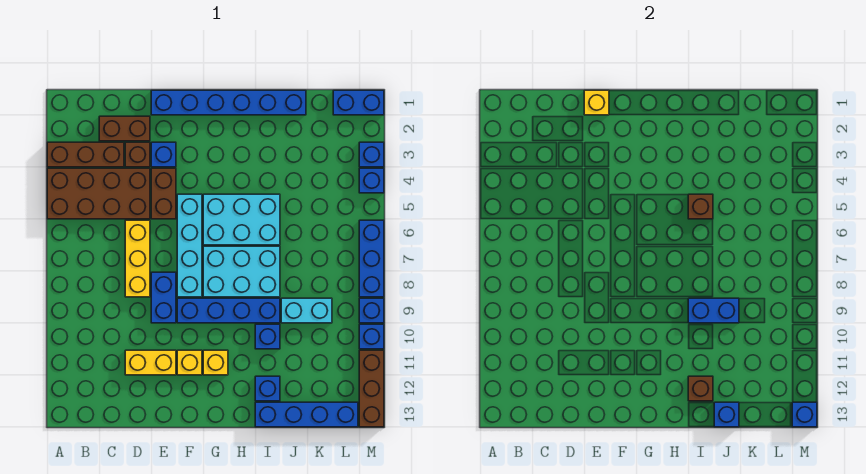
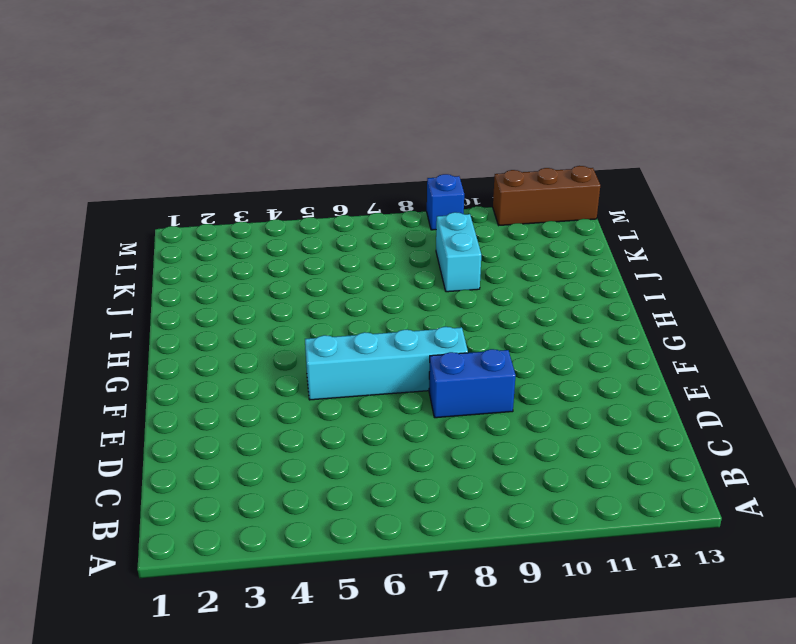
none -> brown brick A3:C3 level 1
none -> brown brick A4:D5 level 1
none -> brown brick C2:D2 level 1
none -> brown brick D3 level 1

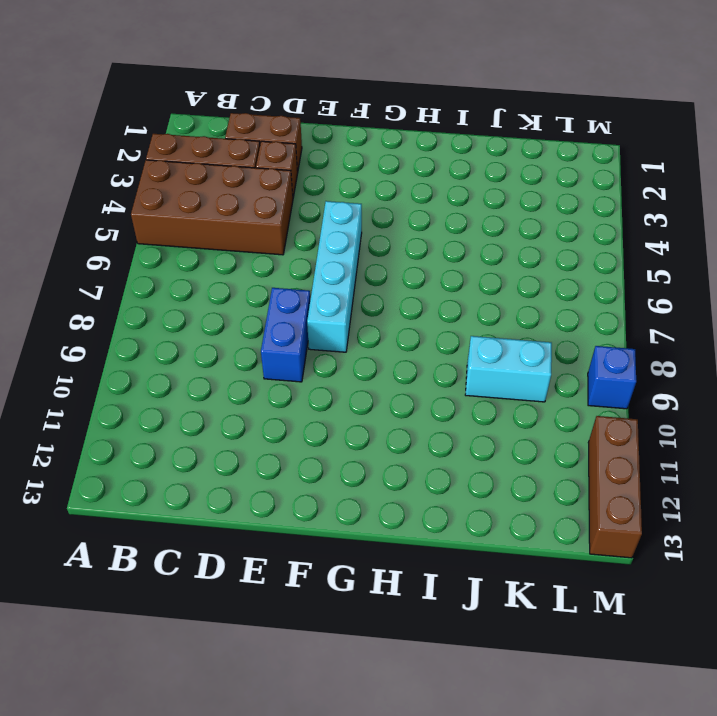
none -> yellow brick D6:D8 level 1
none -> yellow brick D11:E11 level 1
none -> blue brick E1:J1 level 1
none -> blue brick E3 level 1

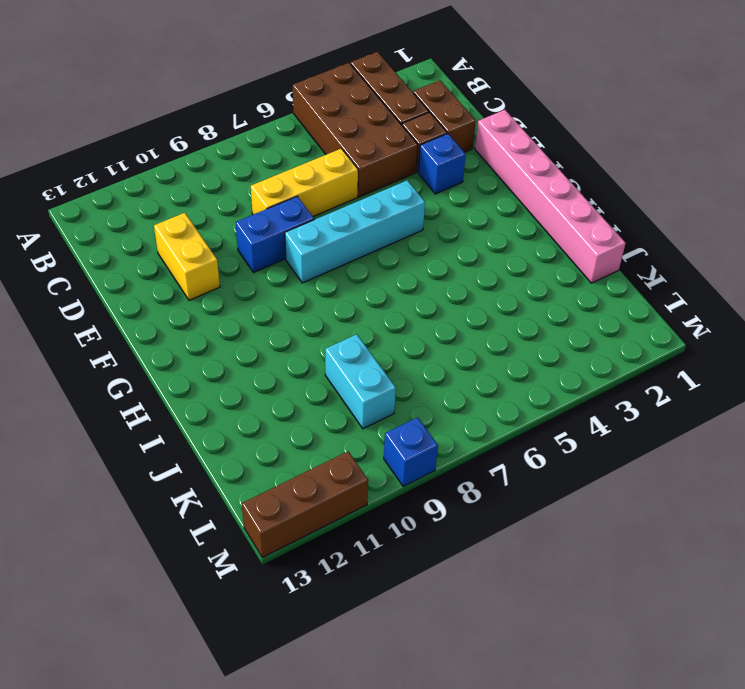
pink brick E1:J1 level 1 -> blue brick E1:J1 level 1
none -> brown brick E4:E5 level 1
none -> blue brick F9:I9 level 1
none -> yellow brick F11 level 1
none -> cyan brick G5:I6 level 1

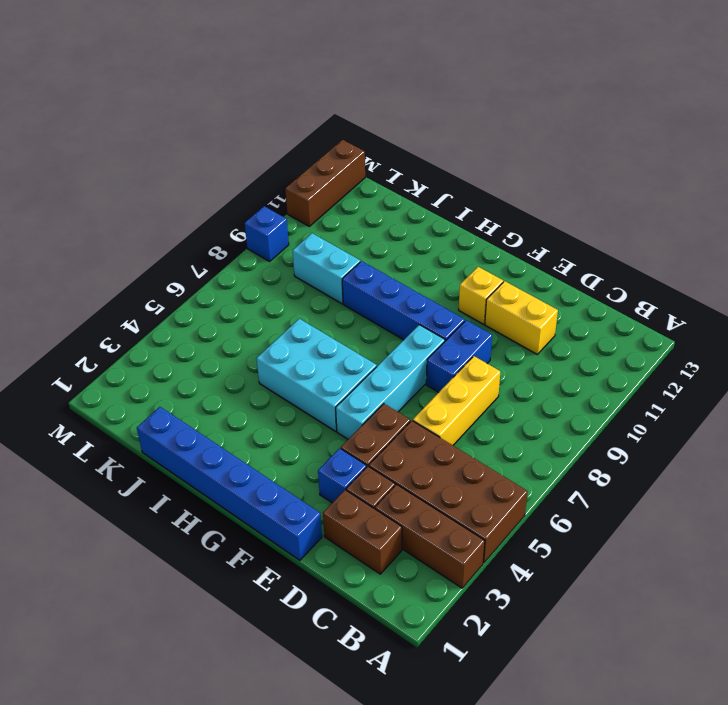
none -> cyan brick G7:I8 level 1
none -> yellow brick G11 level 1
none -> blue brick I10 level 1
none -> blue brick I12 level 1

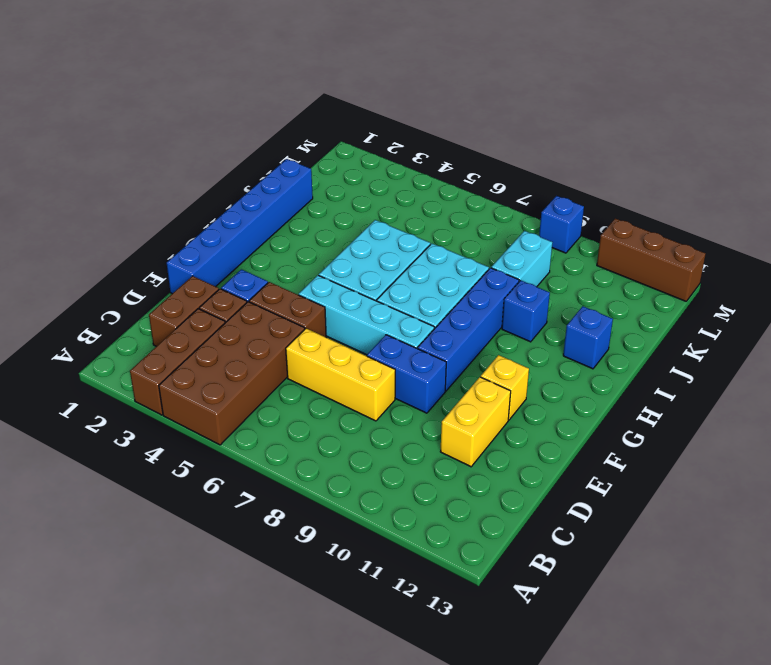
none -> yellow brick G11 level 1
none -> blue brick I13:L13 level 1
none -> blue brick L1:M1 level 1
none -> blue brick M3 level 1

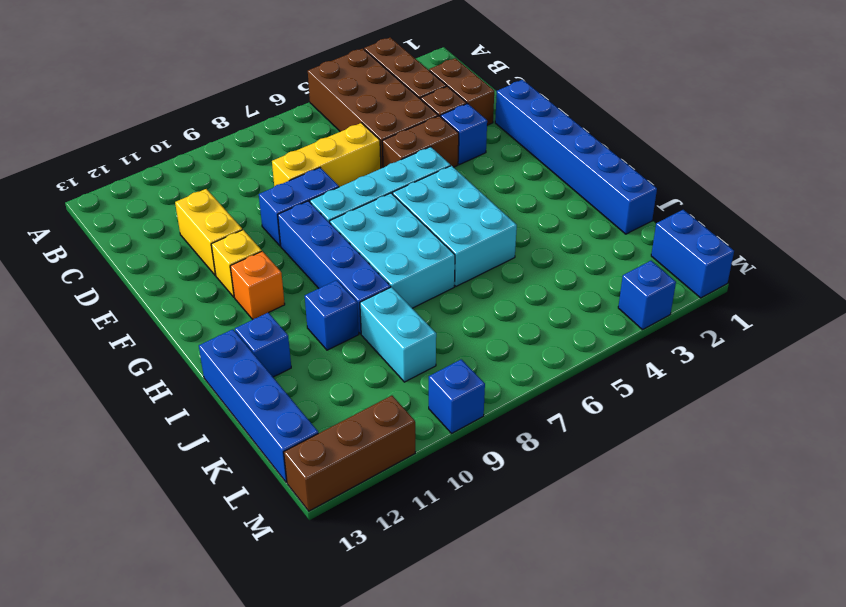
orange brick G11 level 1 -> yellow brick G11 level 1
none -> blue brick M4 level 1
none -> blue brick M6:M8 level 1
none -> blue brick M10 level 1
none -> yellow brick E1 level 2

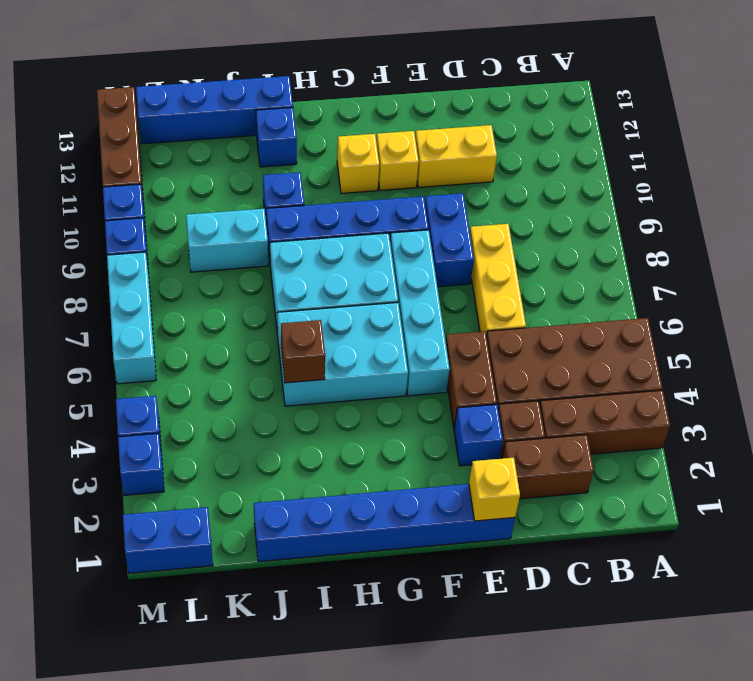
cyan brick M6:M8 level 1 -> blue brick M6:M8 level 1
none -> blue brick I9:J9 level 2
none -> brown brick I12 level 2
none -> blue brick J13 level 2
none -> blue brick M13 level 2

